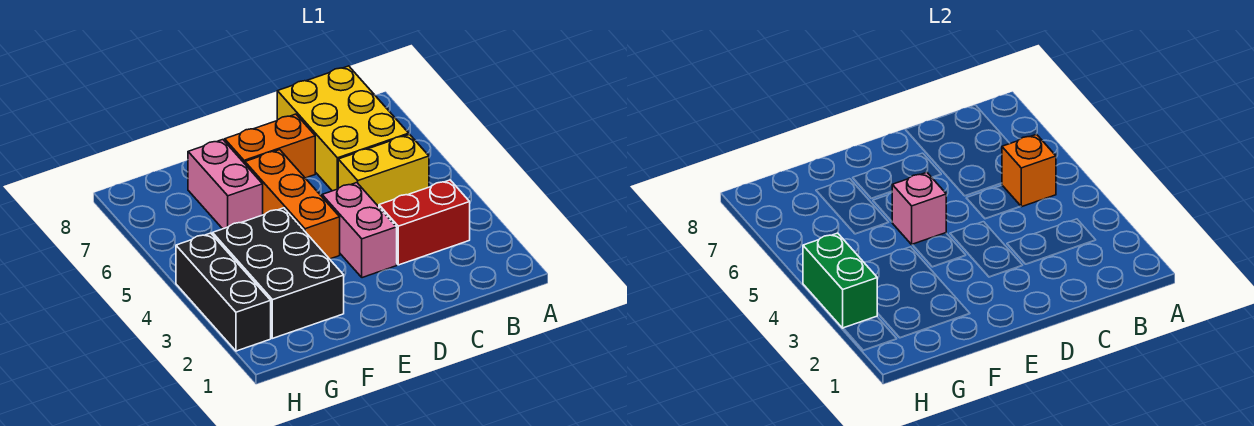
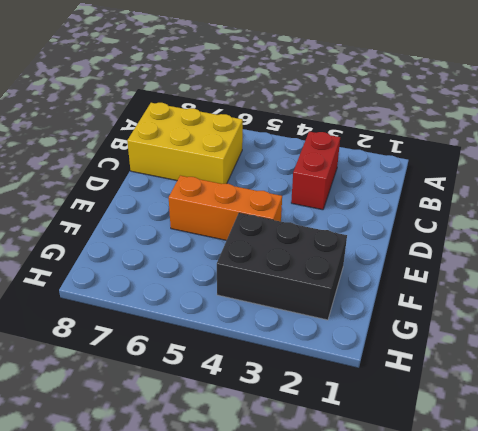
none -> yellow brick B5:C5 level 1
none -> pink brick D3:D4 level 1
none -> orange brick D7:E7 level 1

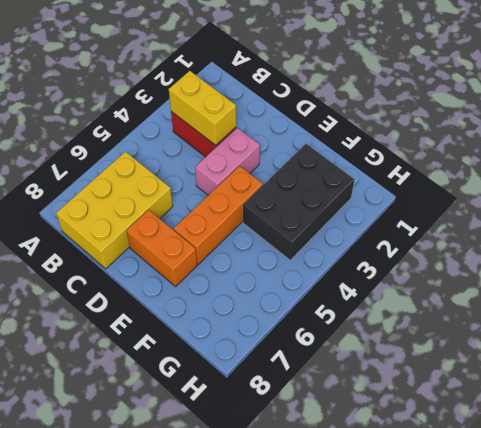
yellow brick B3:C3 level 2 -> yellow brick B5:C5 level 1
none -> pink brick F6:F7 level 1
none -> black brick H2:H4 level 1
none -> orange brick B5 level 2

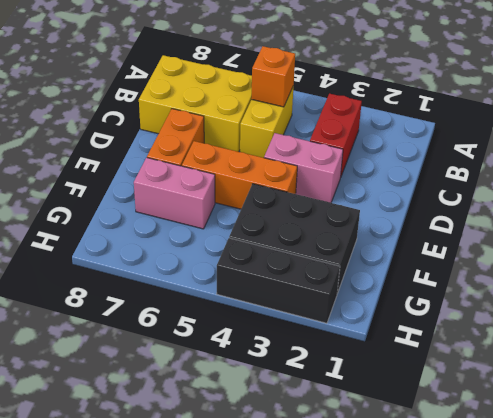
none -> pink brick E5 level 2
none -> green brick H3:H4 level 2

